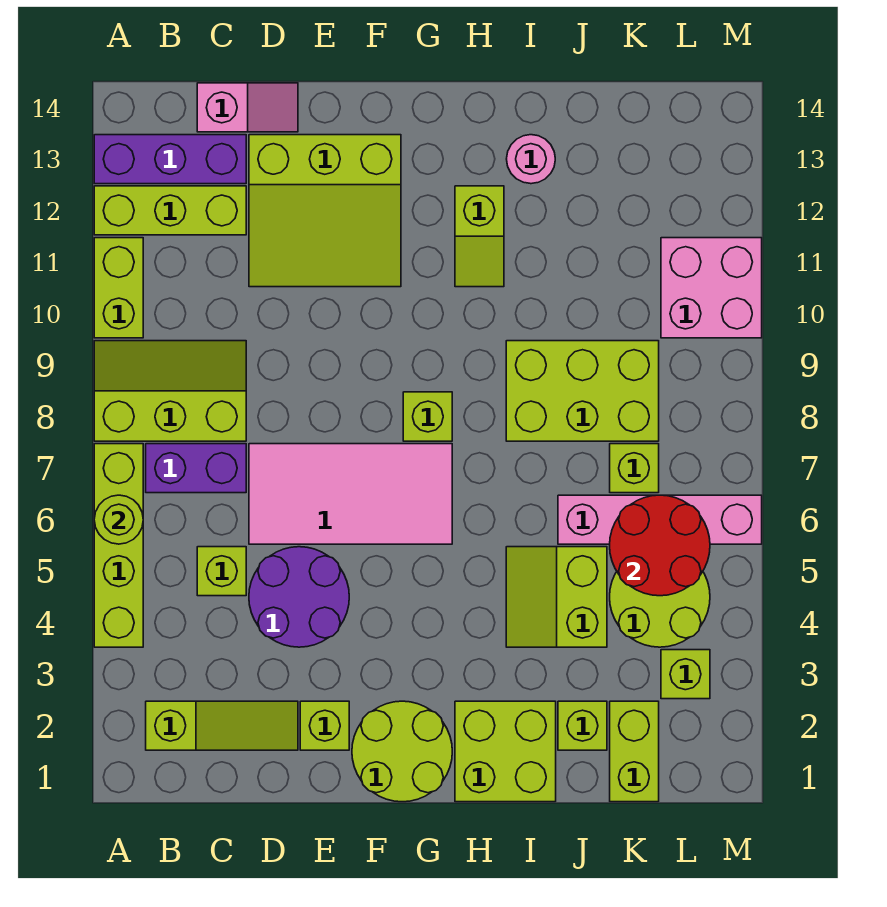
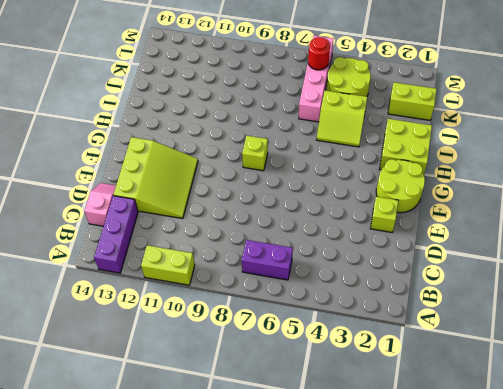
purple brick B6:B7 level 1 -> purple brick B7:C7 level 1
red round brick L6 level 2 -> red round brick K5:L6 level 2
none -> lime brick A4:A7 level 1
none -> lime slope A8:C9 level 1 top 8
none -> lime brick A12:C12 level 1

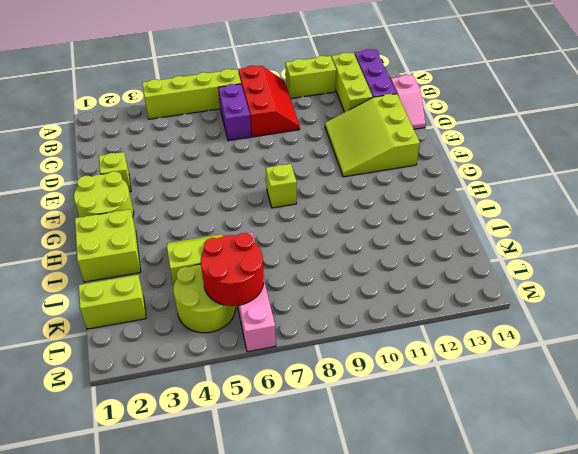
red slope A8:C9 level 1 top 8 -> lime slope A8:C9 level 1 top 8
none -> lime slope B2:D2 level 1 top B
none -> lime brick C5 level 1
none -> purple round brick D4:E5 level 1

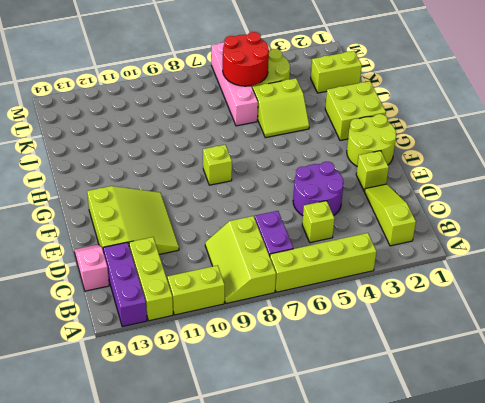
none -> pink tile D6:G7 level 1
none -> lime slope H11:H12 level 1 top 12
none -> lime brick I8:K9 level 1

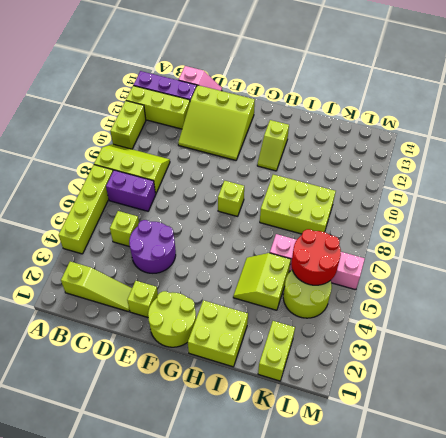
none -> pink tile D6:G7 level 1
none -> pink round brick I13 level 1
none -> lime brick J2 level 1

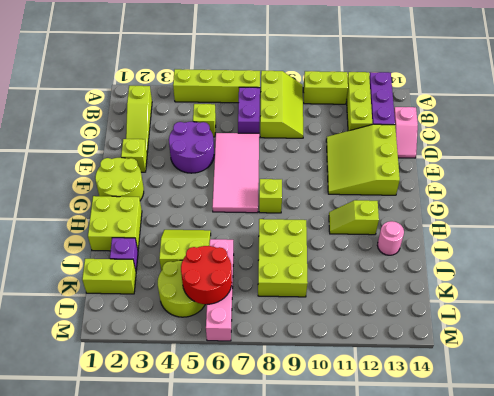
purple brick J2 level 1 -> lime brick J2 level 1
none -> lime brick K7 level 1
none -> lime brick L3 level 1
none -> pink brick L10:M11 level 1

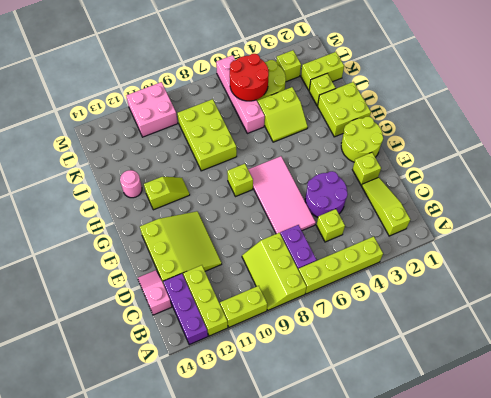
none -> lime brick K7 level 1
none -> lime round brick A6 level 2

